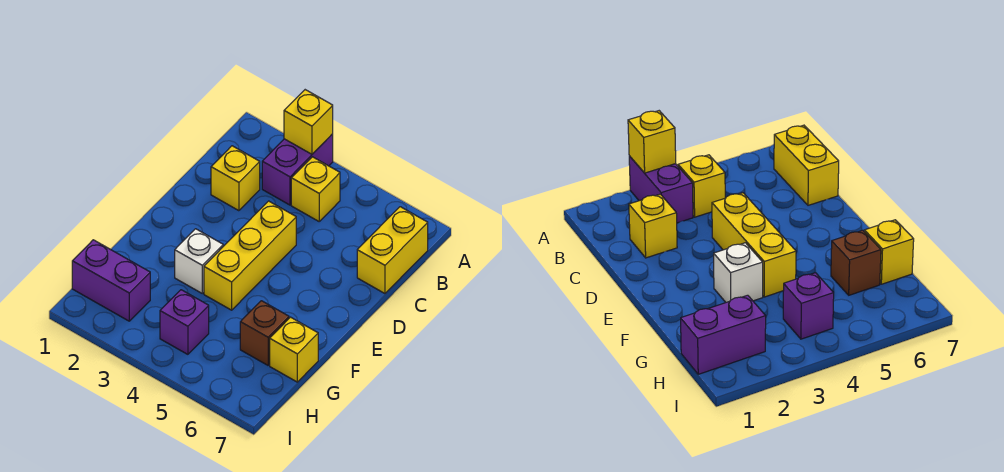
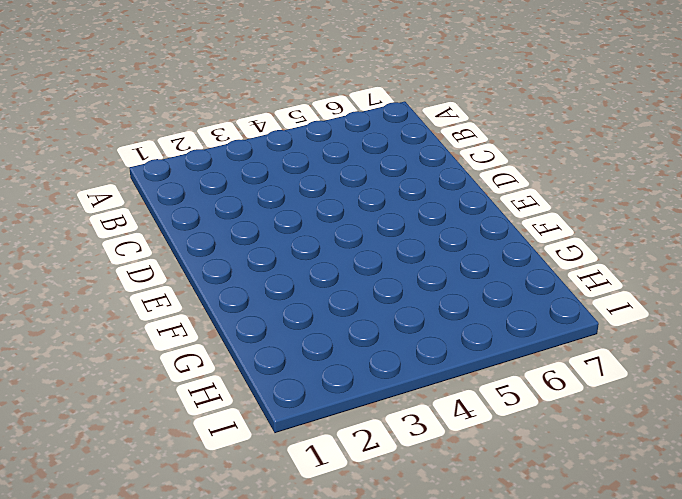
none -> purple brick A3:B3 level 1
none -> yellow brick B4 level 1

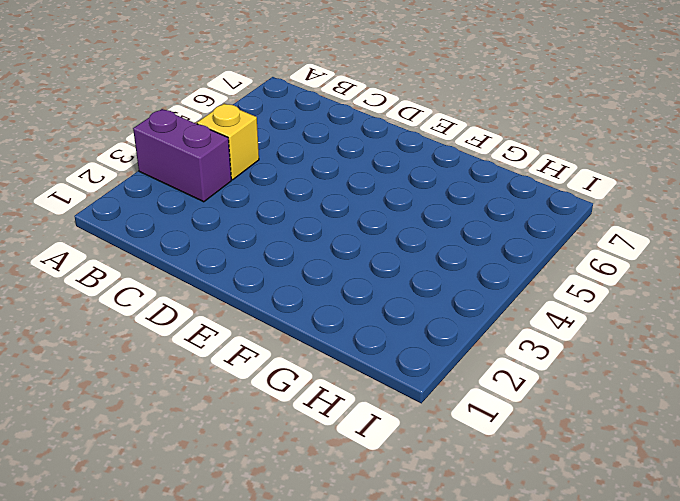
none -> yellow brick B7:C7 level 1
none -> yellow brick C2 level 1

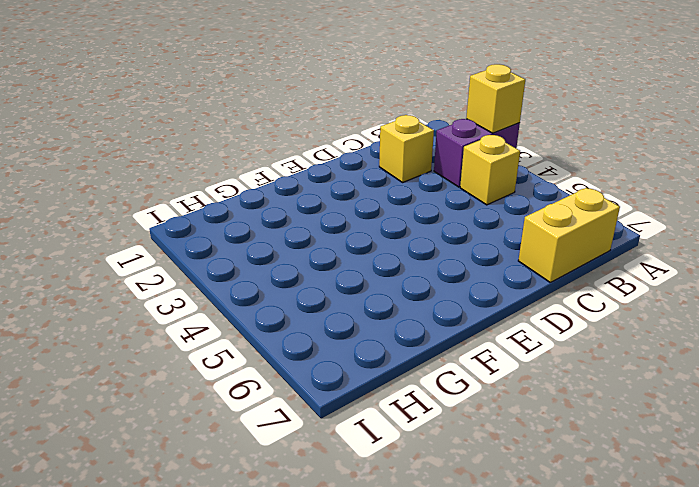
none -> yellow brick D4:F4 level 1
none -> white brick F3 level 1

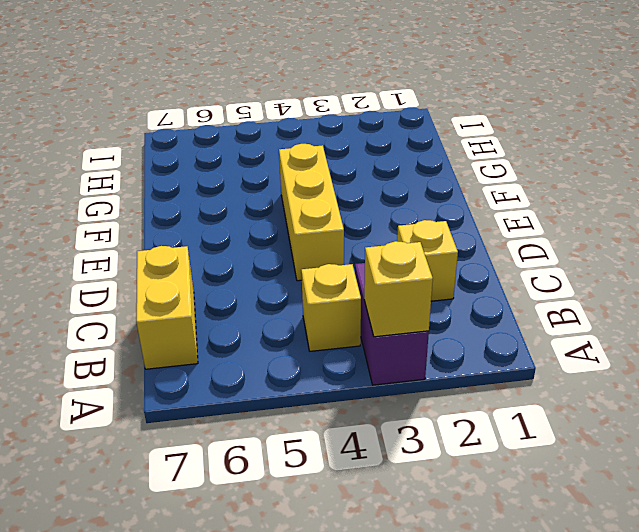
none -> white brick F3 level 1
none -> brown brick G6 level 1

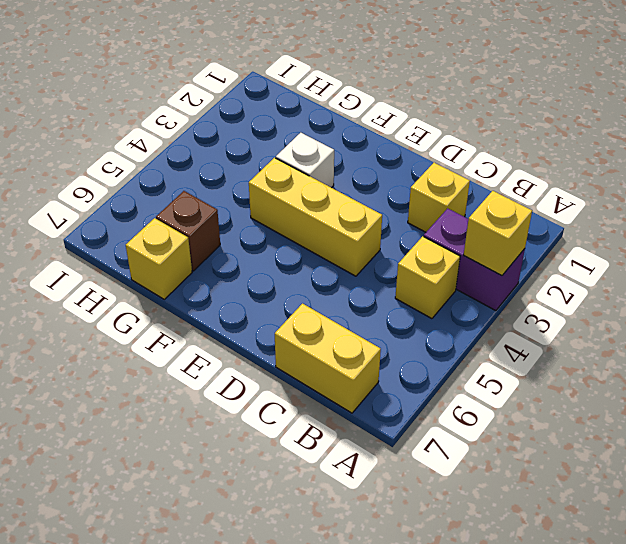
none -> purple brick H1:H2 level 1
none -> purple brick H4 level 1

